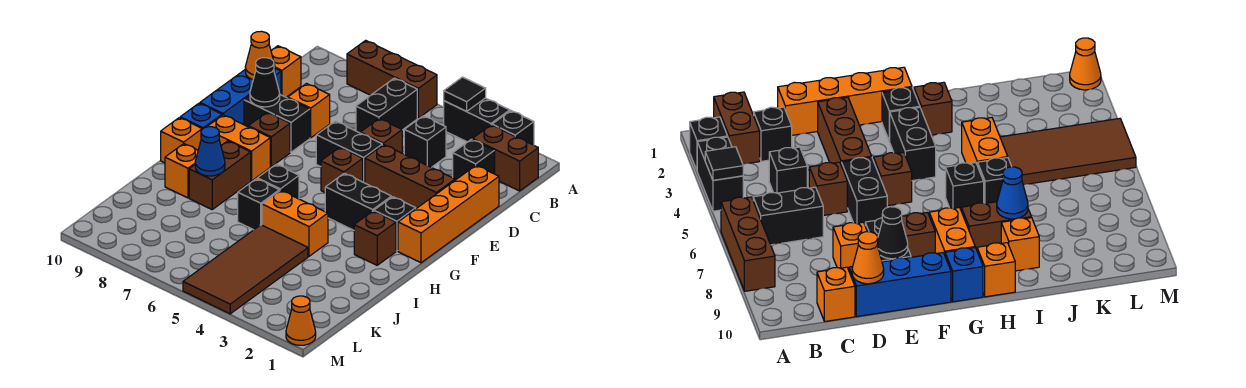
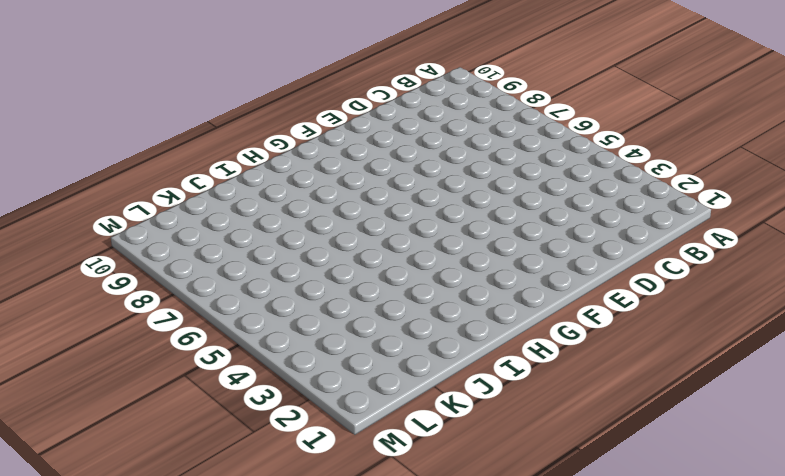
none -> black brick A2 level 1
none -> black brick A3:A4 level 1
none -> brown brick A6:A8 level 1
none -> brown brick B1:B2 level 1

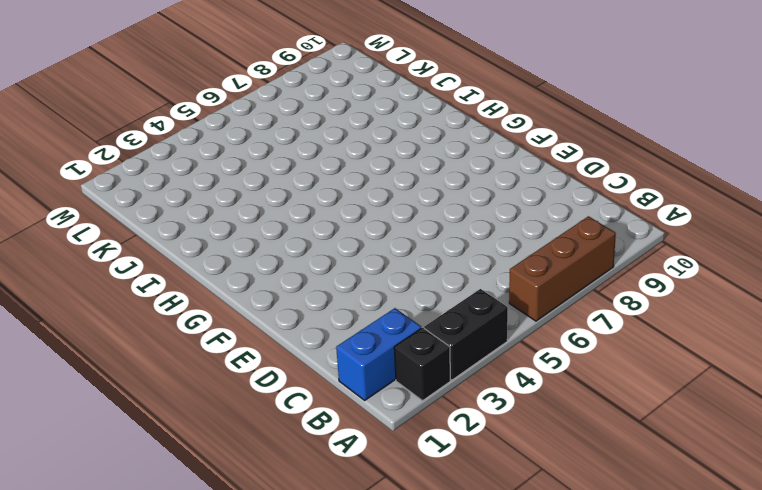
blue brick B1:B2 level 1 -> brown brick B1:B2 level 1
none -> black brick B6:C6 level 1
none -> black brick C2 level 1
none -> black brick C4 level 1
none -> orange brick C10 level 1

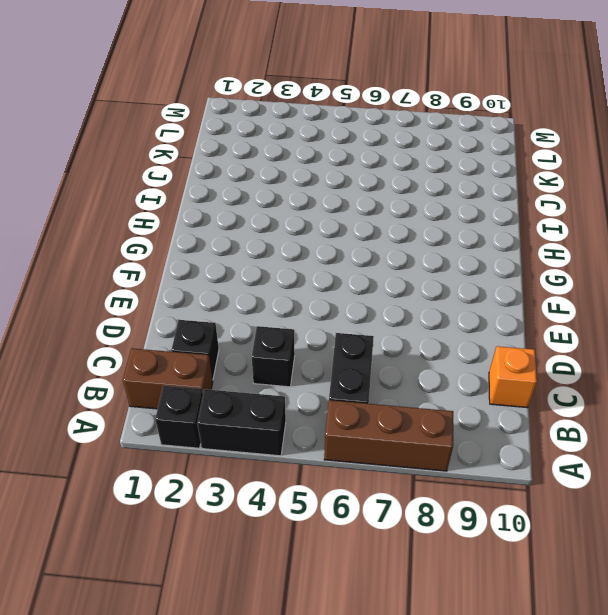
none -> orange brick D1:G1 level 1
none -> brown brick D5 level 1
none -> orange brick D8 level 1
none -> blue brick D10:F10 level 1

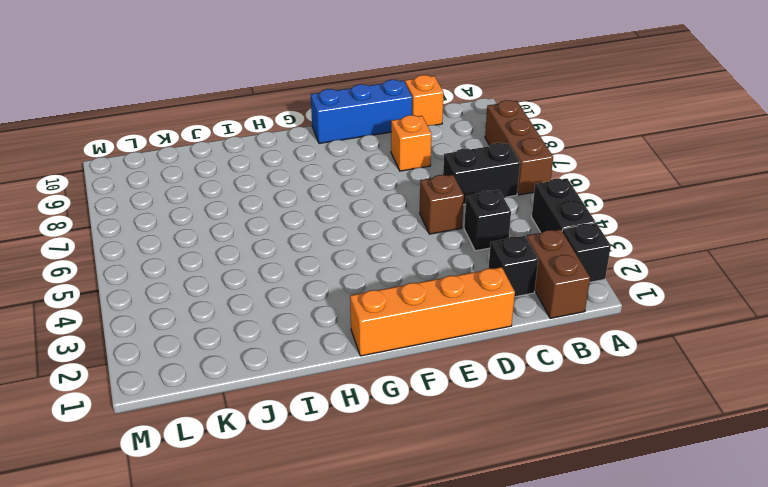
none -> brown brick E2:E4 level 1
none -> black brick E5:E6 level 1
none -> black brick E8:E9 level 1
none -> brown brick F5 level 1

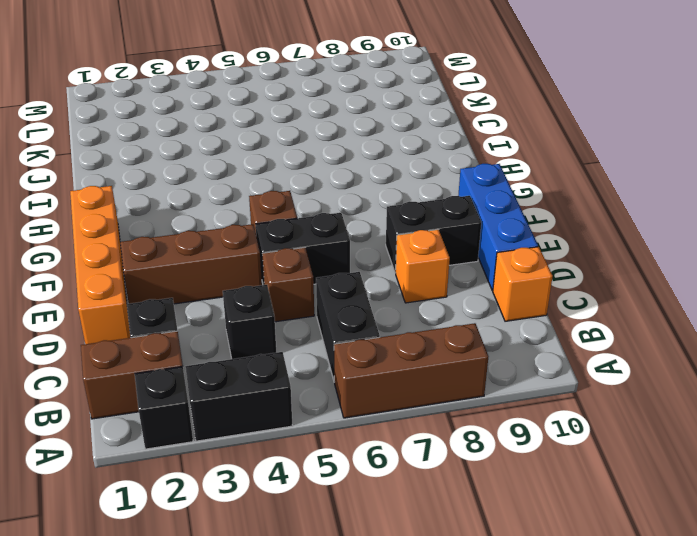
none -> brown brick F8 level 1
none -> black brick G2 level 1
none -> black brick G3:G4 level 1
none -> orange brick G8:G9 level 1

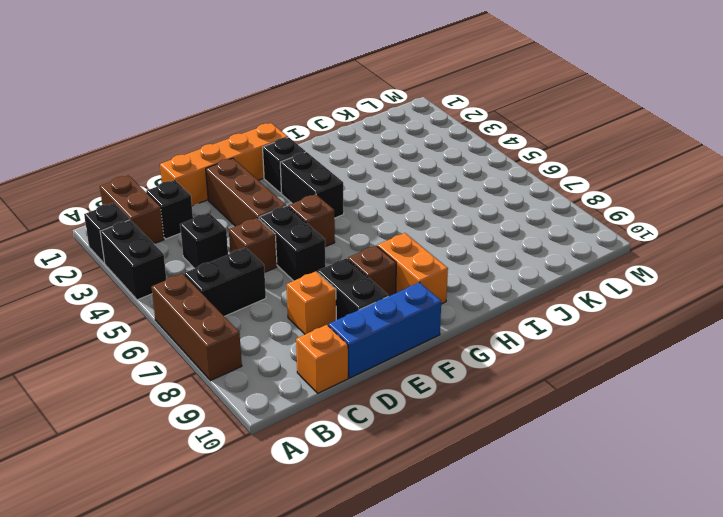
none -> blue brick G10 level 1
none -> brown brick H2 level 1
none -> black brick H6 level 1
none -> brown brick H8:I8 level 1

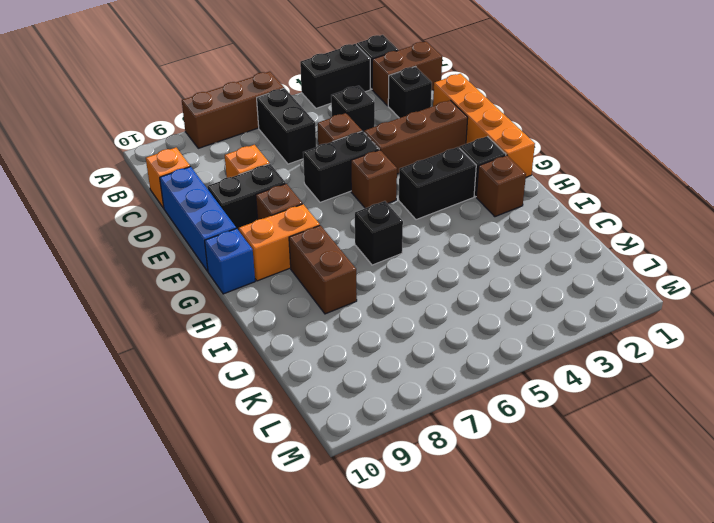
none -> orange brick H10 level 1
none -> orange brick I4:I5 level 1
none -> black brick I6 level 1
none -> orange brick I9 level 1

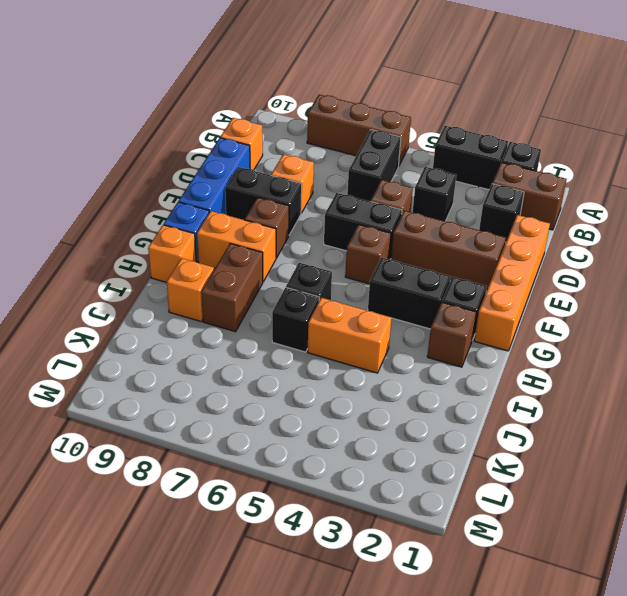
none -> brown tile J4:M5 level 1
none -> orange cone M1 level 1
none -> black tile A4 level 2
none -> orange cone D10 level 2

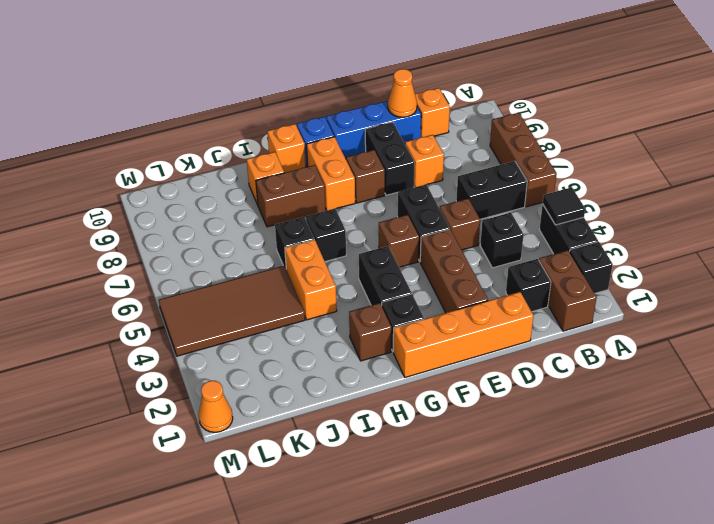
none -> black cone E9 level 2
none -> blue cone I8 level 2

